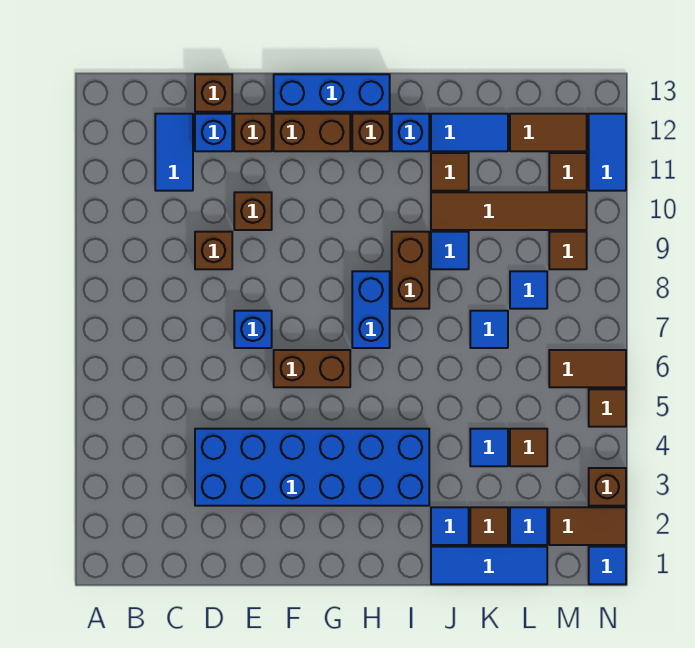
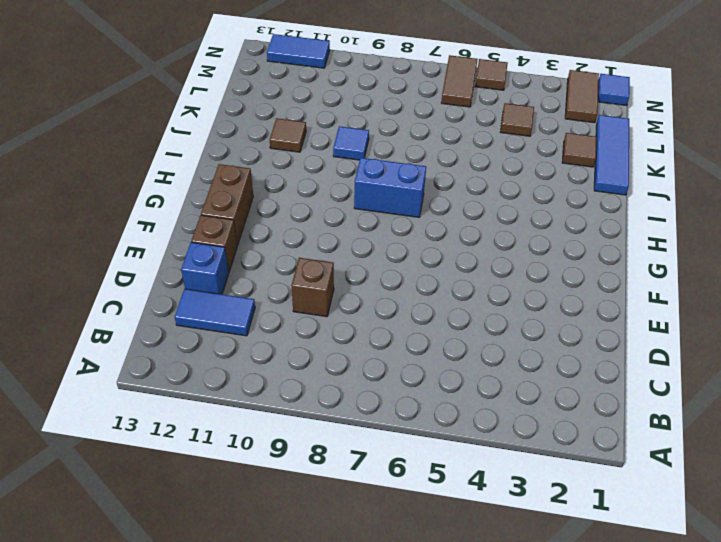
none -> blue brick D3:I4 level 1
none -> brown brick D13 level 1
none -> blue brick E7 level 1
none -> brown brick E10 level 1

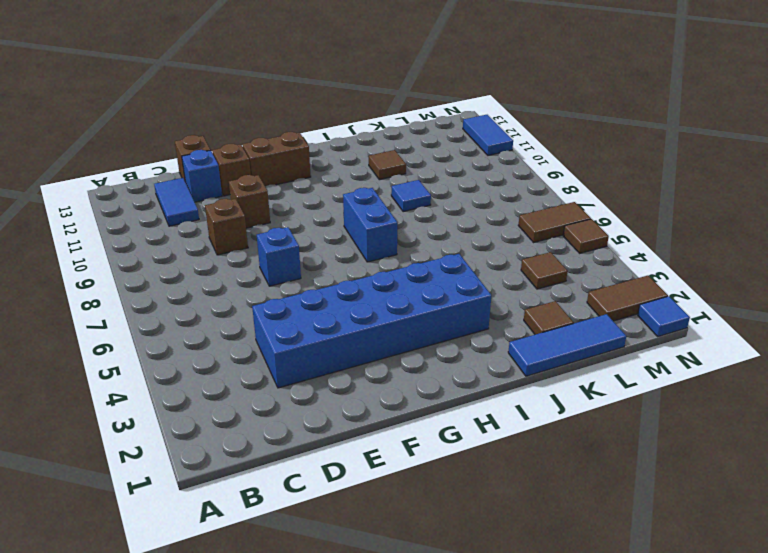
none -> brown brick F6:G6 level 1
none -> blue brick F13:H13 level 1
none -> brown brick H12 level 1
none -> brown brick I8:I9 level 1

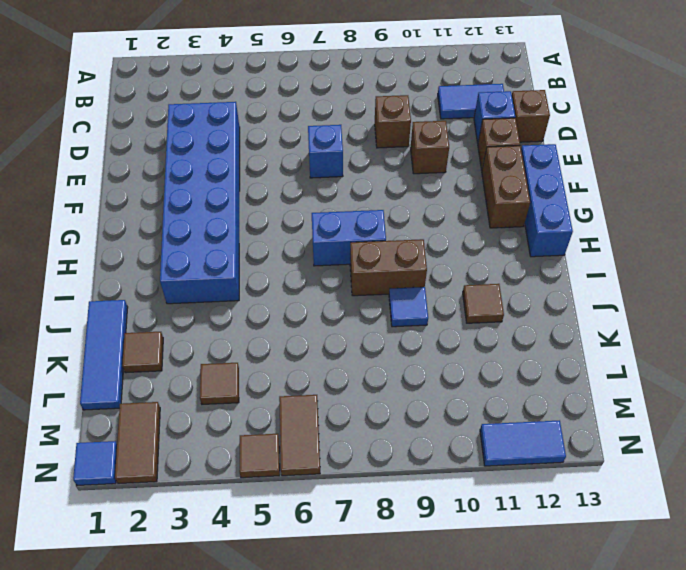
none -> brown brick F6:G6 level 1
none -> brown brick H12 level 1
none -> blue brick I12 level 1
none -> blue tile J2 level 1

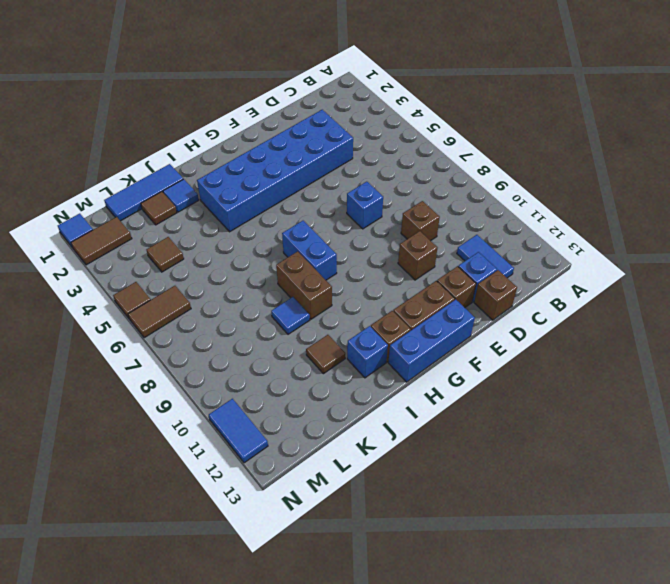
none -> brown brick F6:G6 level 1
none -> brown tile J10:M10 level 1
none -> blue tile J12:K12 level 1
none -> blue tile K4 level 1

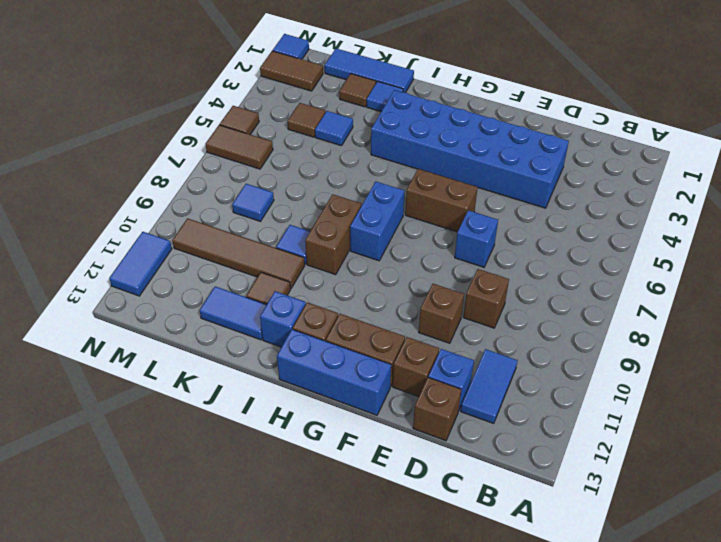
none -> blue tile K7 level 1
none -> blue tile L2 level 1
none -> brown tile L12:M12 level 1
none -> brown tile M9 level 1

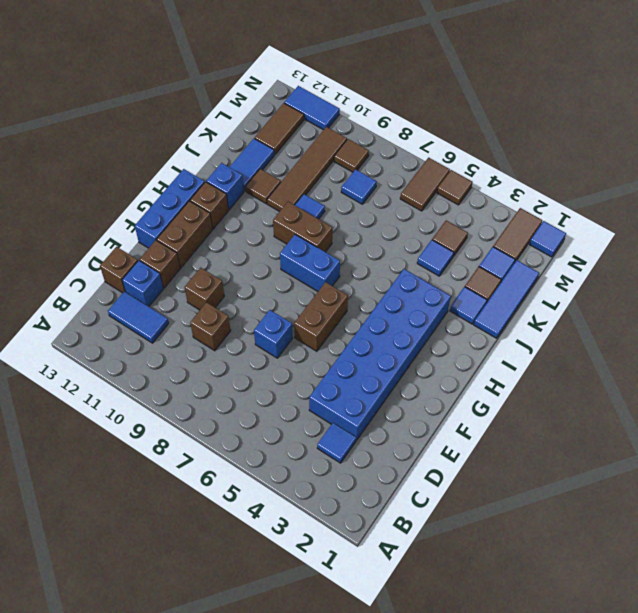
blue tile C3 level 1 -> blue tile K7 level 1
none -> brown tile M11 level 1
none -> brown brick N3 level 1

